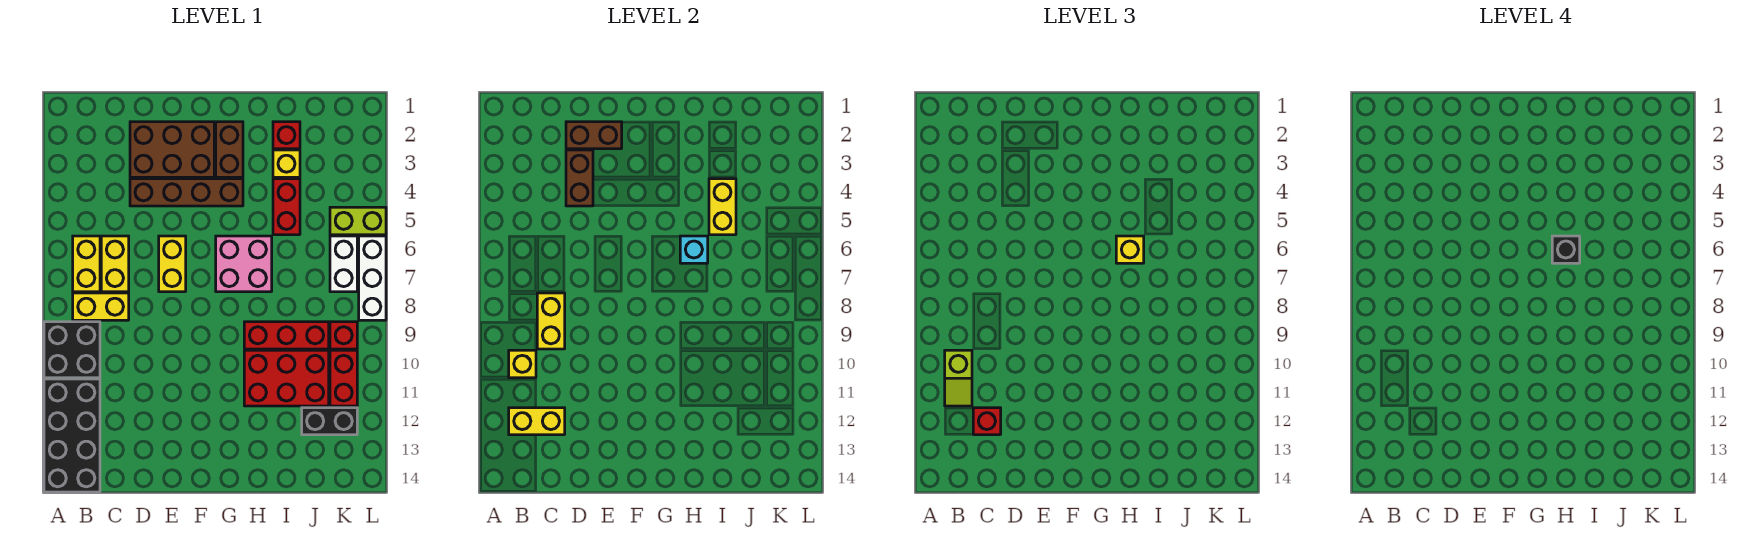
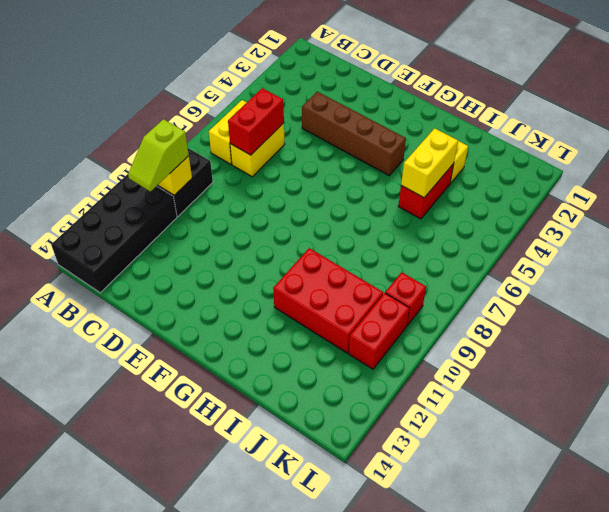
red brick C6:C7 level 2 -> none
none -> yellow brick B8:C8 level 1
none -> brown brick D2:F3 level 1
none -> yellow brick E6:E7 level 1
none -> brown brick G2:G3 level 1

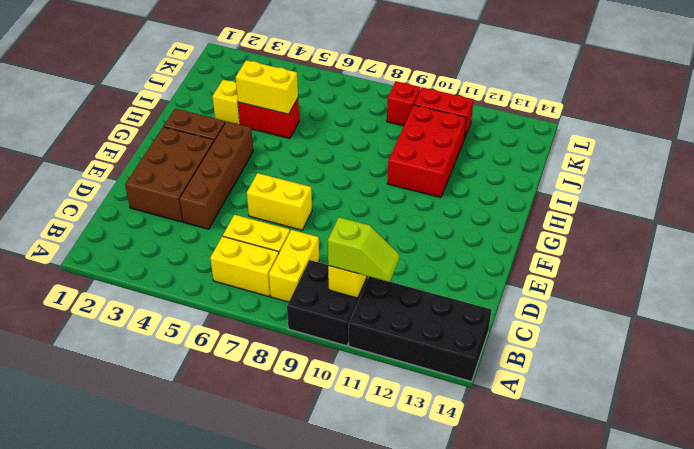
none -> pink brick G6:H7 level 1
none -> red brick H9:J9 level 1
none -> red brick I2 level 1
none -> black brick J12:K12 level 1

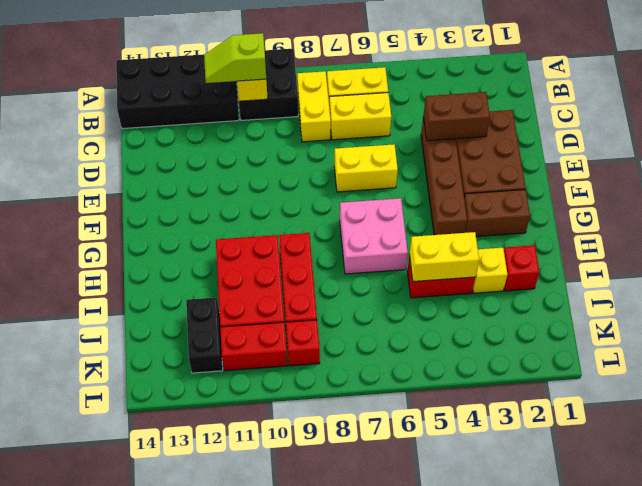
none -> lime brick K5:L5 level 1
none -> white brick K6:K7 level 1
none -> white brick L6:L8 level 1
none -> yellow brick B12:C12 level 2

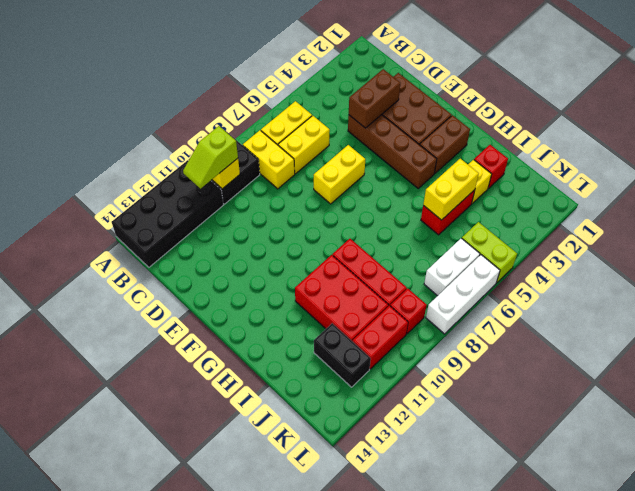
none -> pink brick G6:H7 level 1
none -> yellow brick B12:C12 level 2
none -> yellow brick C8:C9 level 2
none -> brown brick D2:E2 level 2

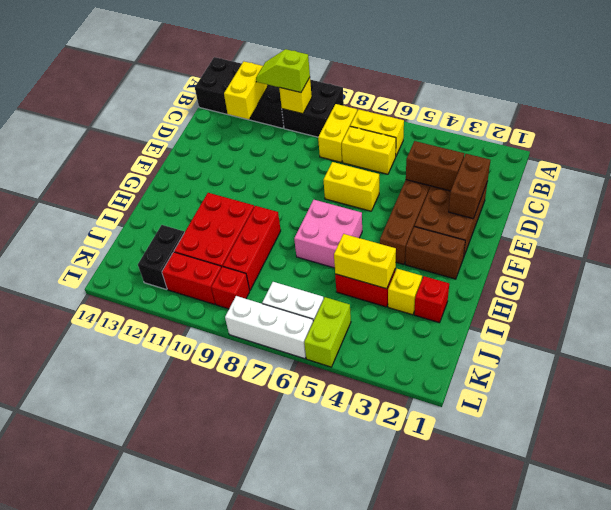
none -> yellow brick C8:C9 level 2
none -> cyan brick H6 level 2
none -> red brick C12 level 3
none -> yellow brick H6 level 3

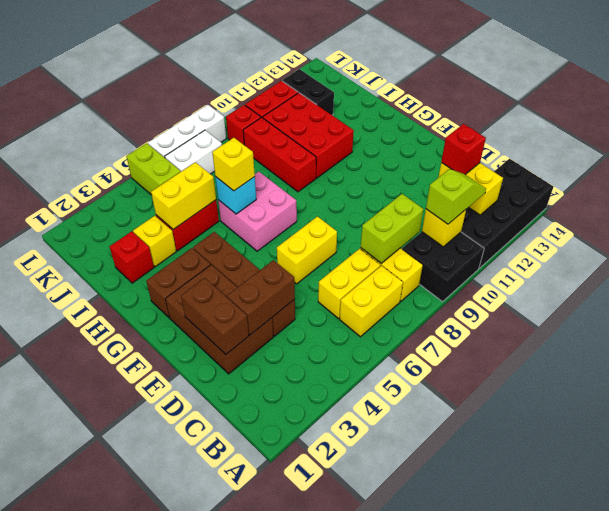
lime brick C8:C9 level 2 -> yellow brick C8:C9 level 2
none -> black brick H6 level 4

